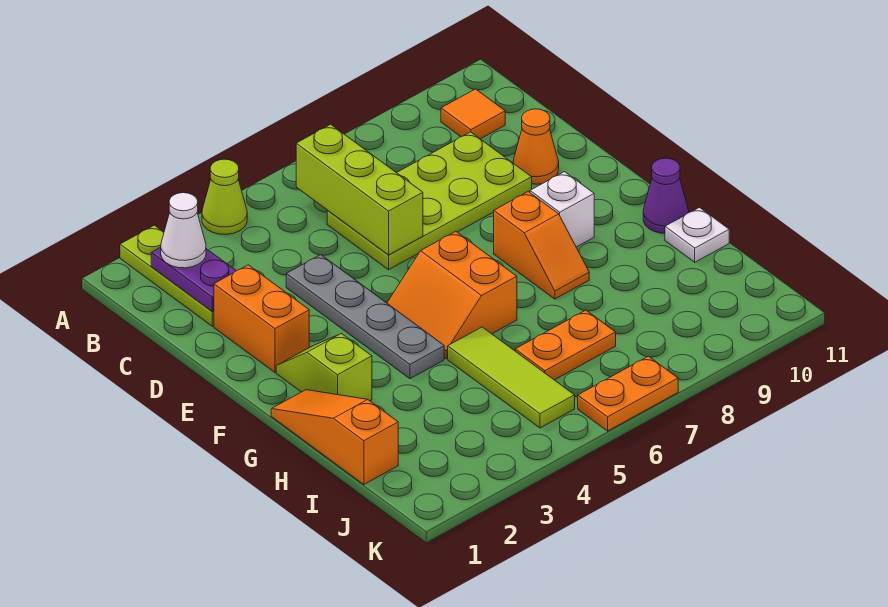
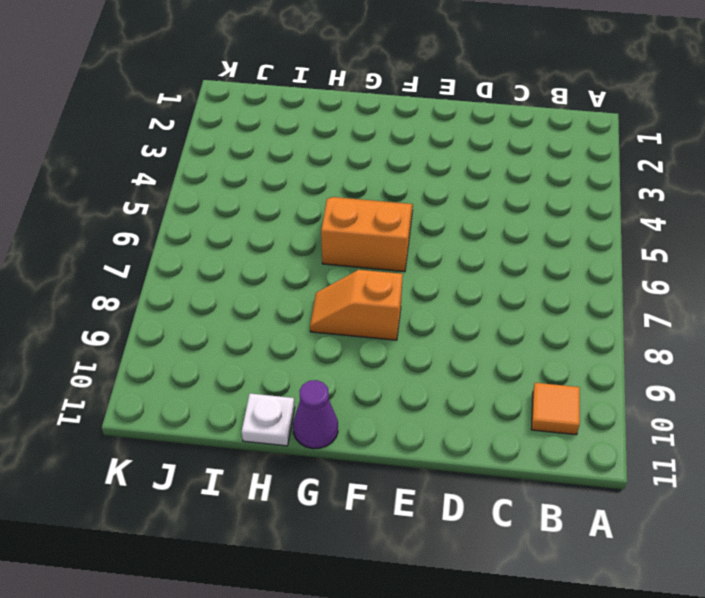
none -> lime plate A2:C2 level 1
none -> lime cone A4 level 1
none -> lime plate C6:D9 level 1

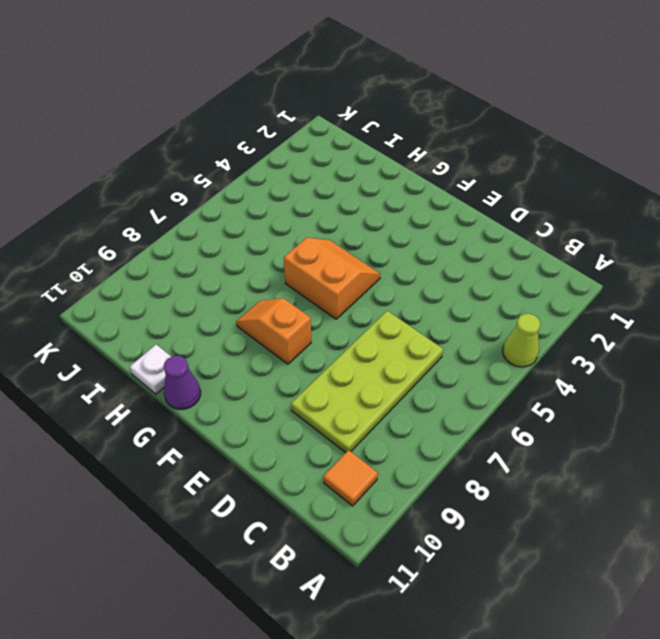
none -> lime plate A2:C2 level 1
none -> orange brick D2:E2 level 1
none -> grey plate D4:G4 level 1

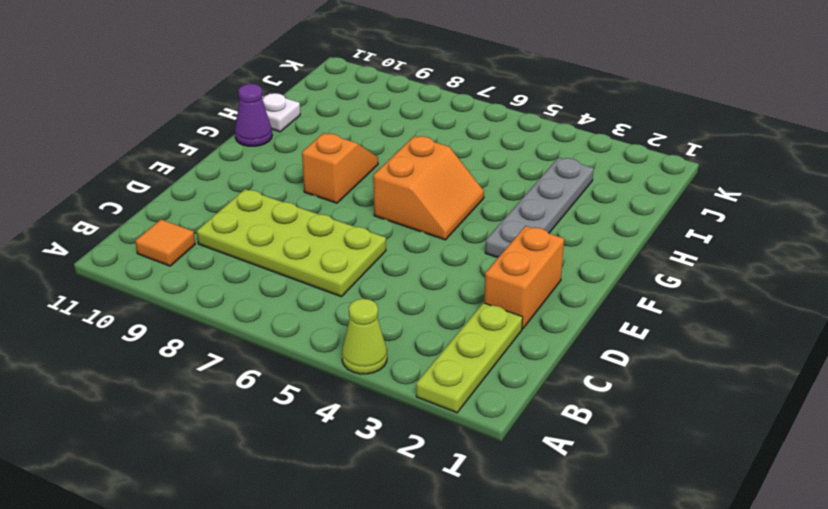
grey plate F3:I3 level 1 -> grey plate D4:G4 level 1
none -> orange cone D10 level 1
none -> lime slope F2:G2 level 1 top G
none -> white brick F9 level 1

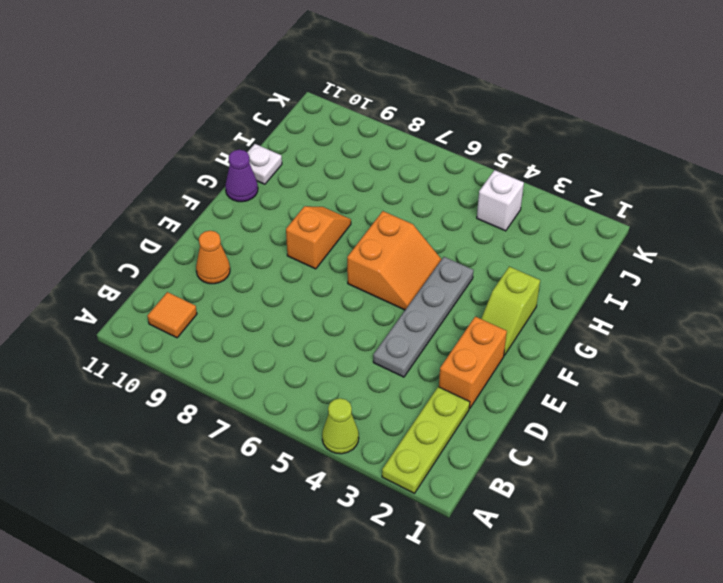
white brick J4 level 1 -> white brick F9 level 1
none -> lime plate C6:D9 level 1
none -> orange slope G1:I1 level 1 top I
none -> lime tile H5:J5 level 1

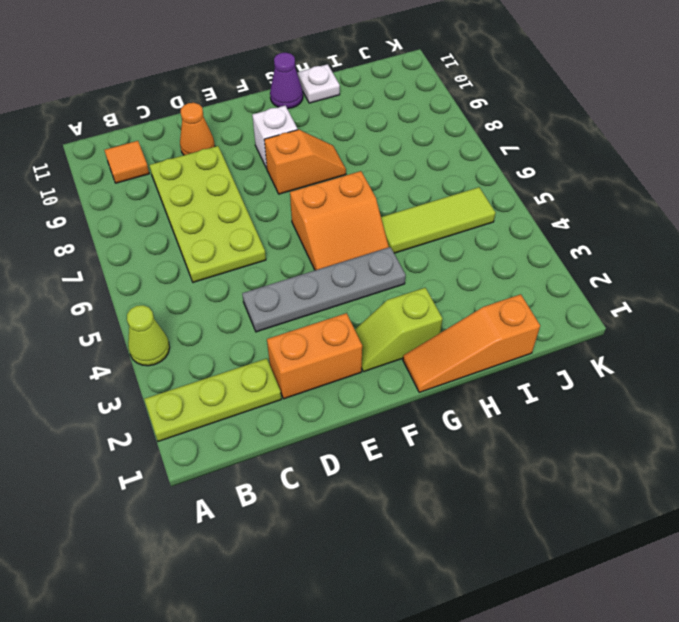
none -> orange plate I6:I7 level 1
none -> orange plate K6:K7 level 1
none -> purple plate B2:C2 level 2

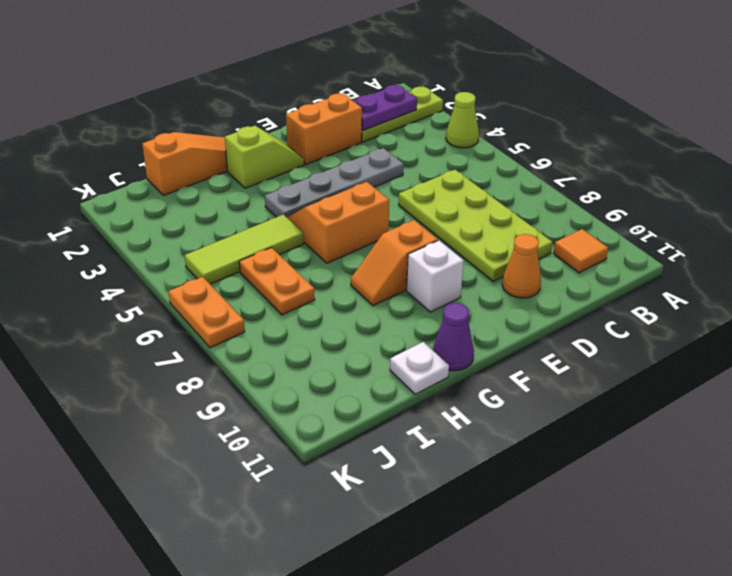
none -> lime brick B6:D6 level 2
none -> white cone B2 level 3

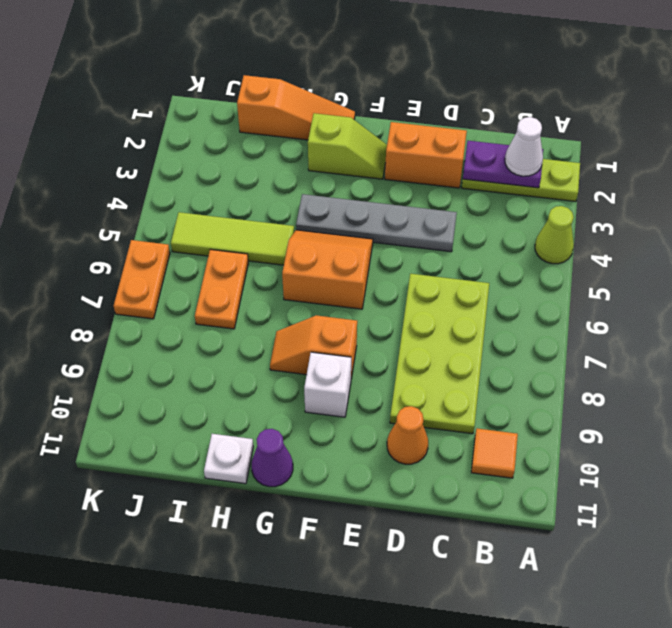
none -> lime brick B6:D6 level 2

